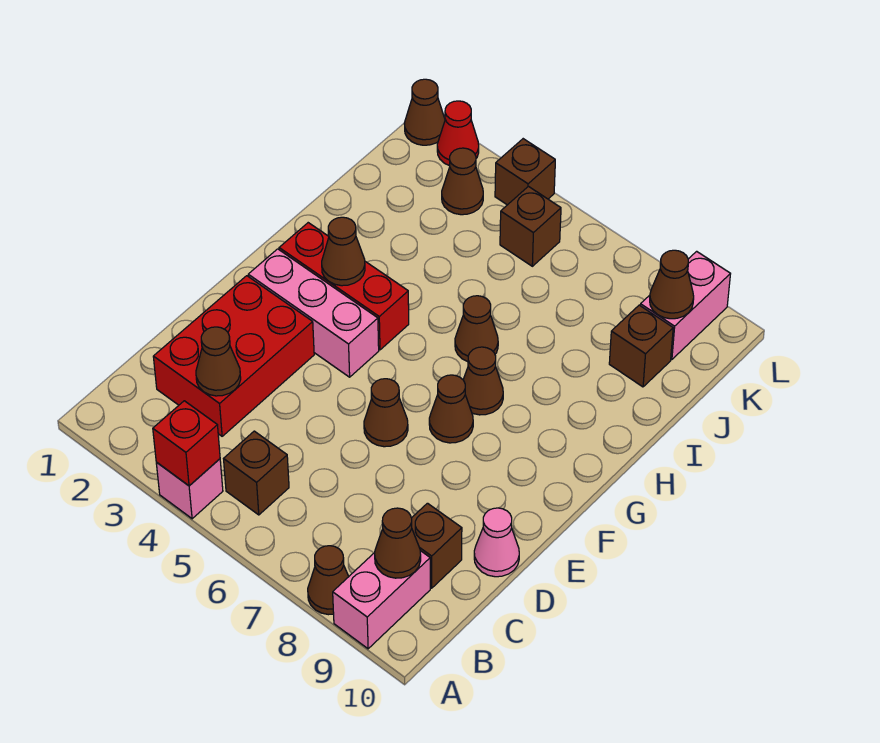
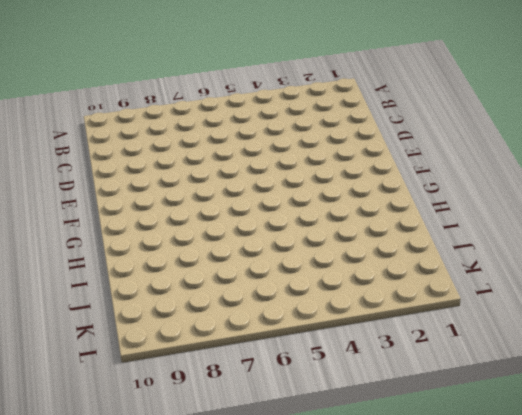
none -> pink brick A4 level 1
none -> brown cone A8 level 1
none -> pink brick A9:B9 level 1

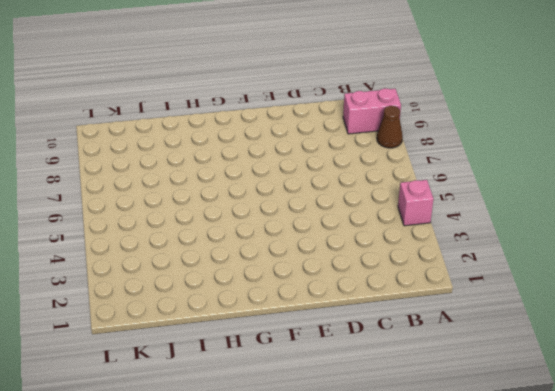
none -> brown brick B5 level 1
none -> red brick C2:E3 level 1
none -> brown brick C9 level 1

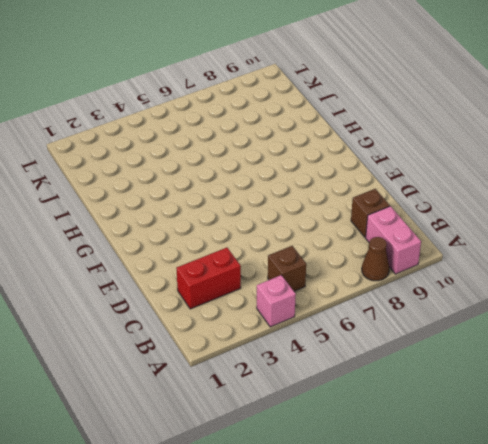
red brick C2:C3 level 1 -> red brick C2:E3 level 1
none -> pink cone D10 level 1
none -> brown cone E6 level 1
none -> pink brick F2:F4 level 1

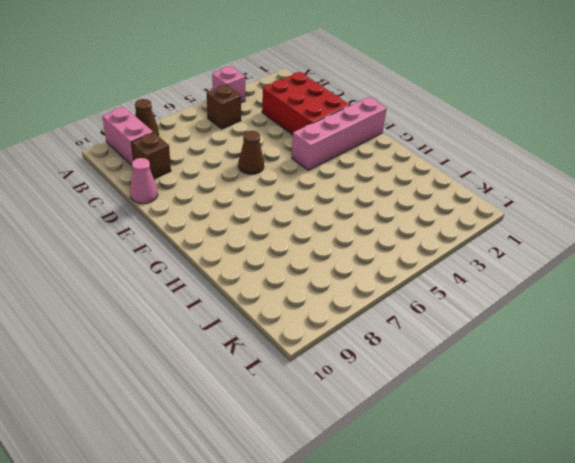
pink brick F1:F4 level 1 -> pink brick F2:F4 level 1
none -> brown cone F7 level 1
none -> red brick G2:G4 level 1
none -> brown cone G7 level 1

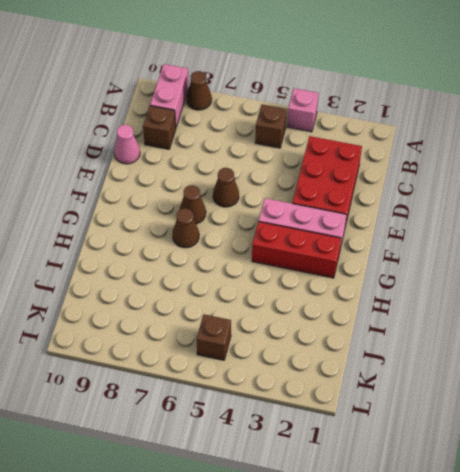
none -> brown cone H6 level 1
none -> brown brick J9 level 1
none -> brown cone K3 level 1

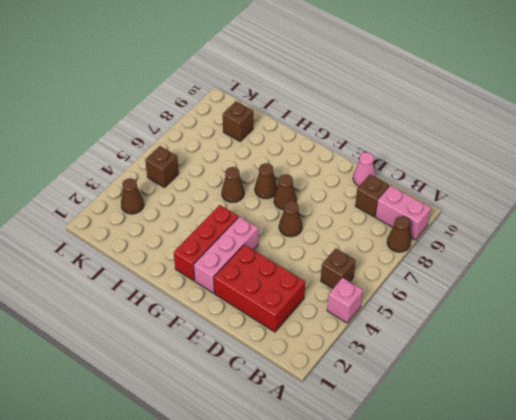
none -> pink brick K9:L9 level 1
none -> brown cone L1 level 1
none -> red cone L2 level 1

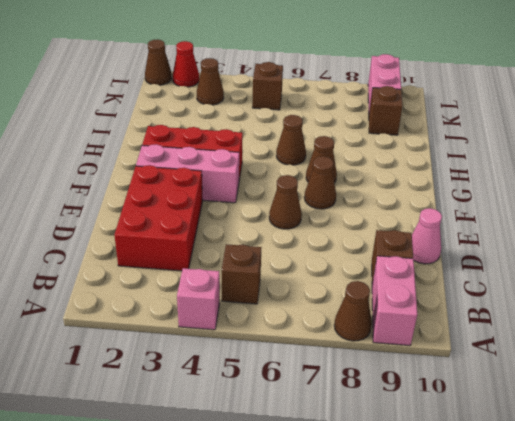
none -> brown brick L4 level 1
none -> red brick A4 level 2
none -> brown cone B9 level 2

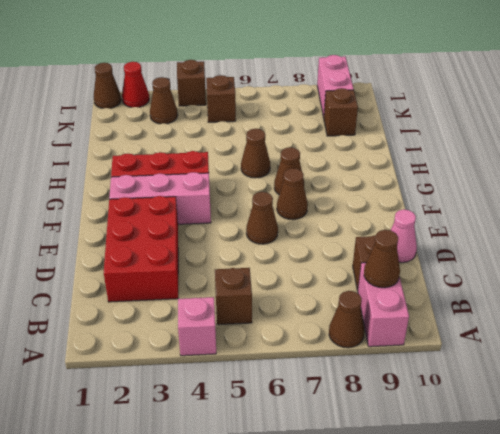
none -> red brick A4 level 2
none -> brown cone C3 level 2
none -> brown cone G3 level 2

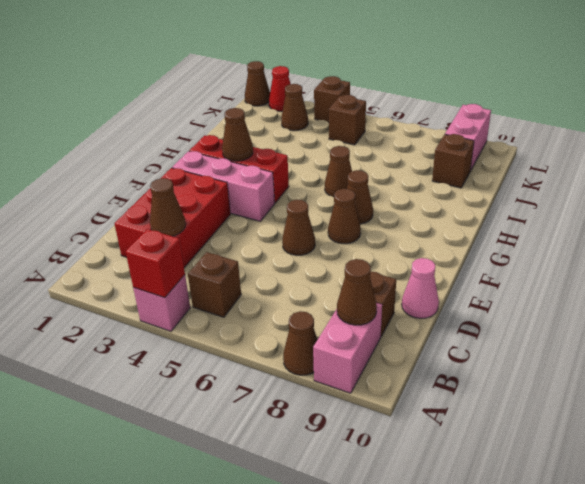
none -> brown cone K9 level 2

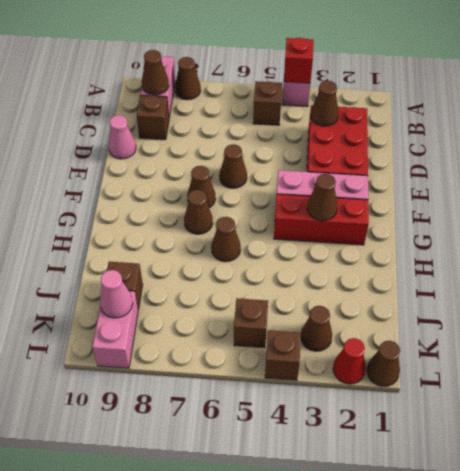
pink cone K9 level 2 -> brown cone K9 level 2

